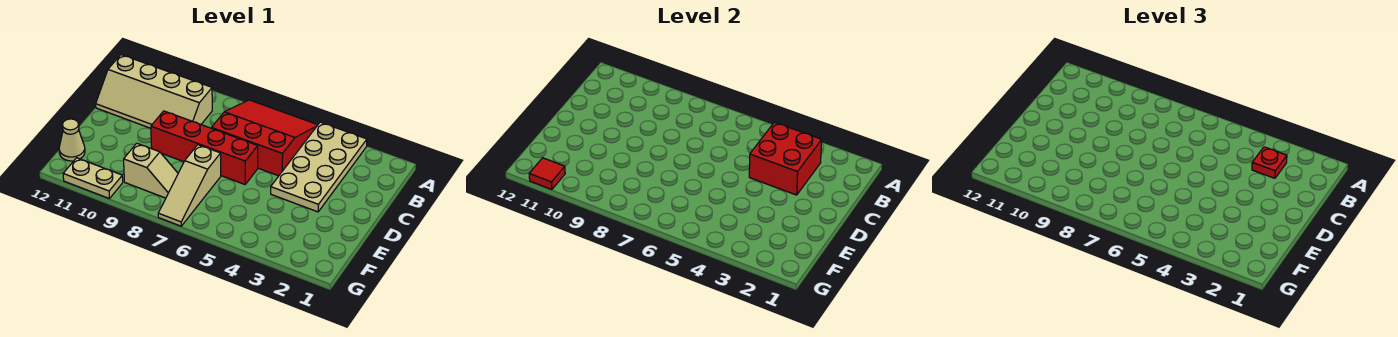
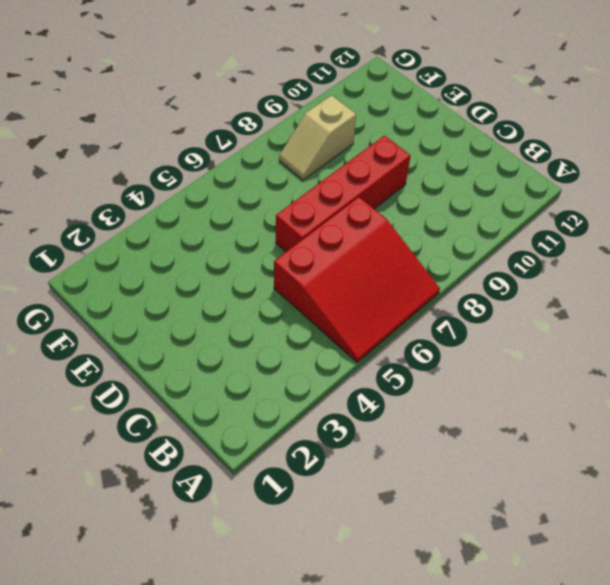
none -> tan plate A3:D4 level 1
none -> tan slope B9:C12 level 1 top B

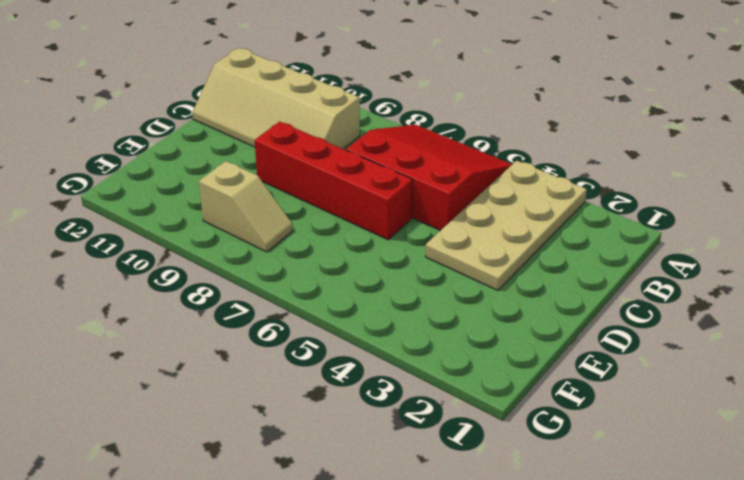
none -> tan slope E7:G7 level 1 top E
none -> tan cone F12 level 1

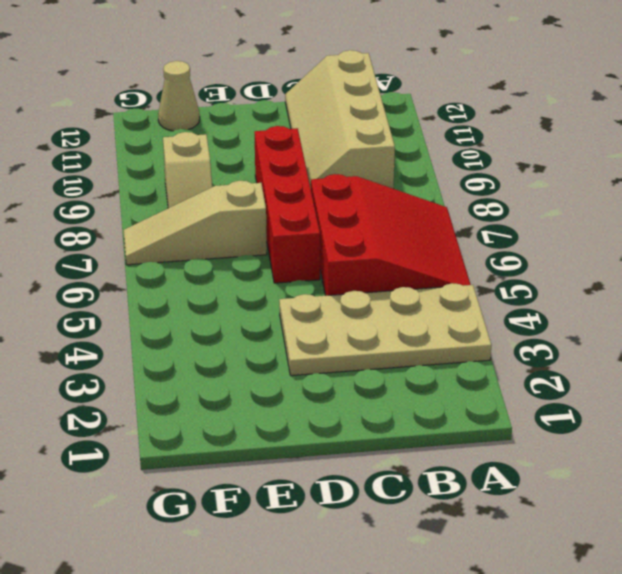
none -> tan plate G10:G11 level 1
none -> red brick B3:C4 level 2

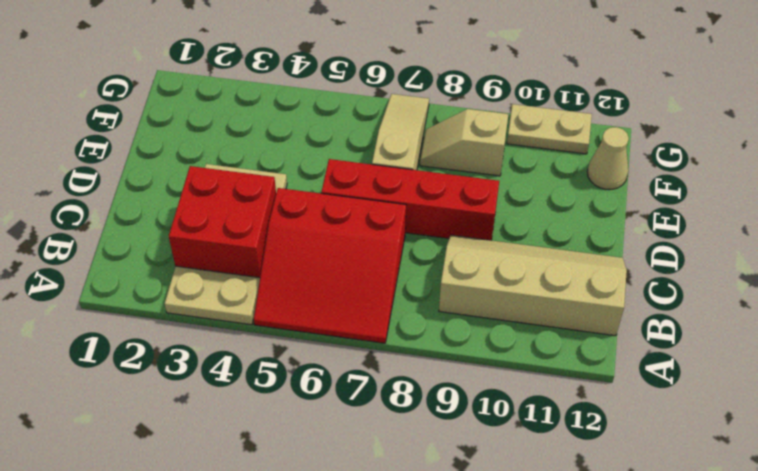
none -> red tile G11 level 2
none -> red plate B3 level 3

